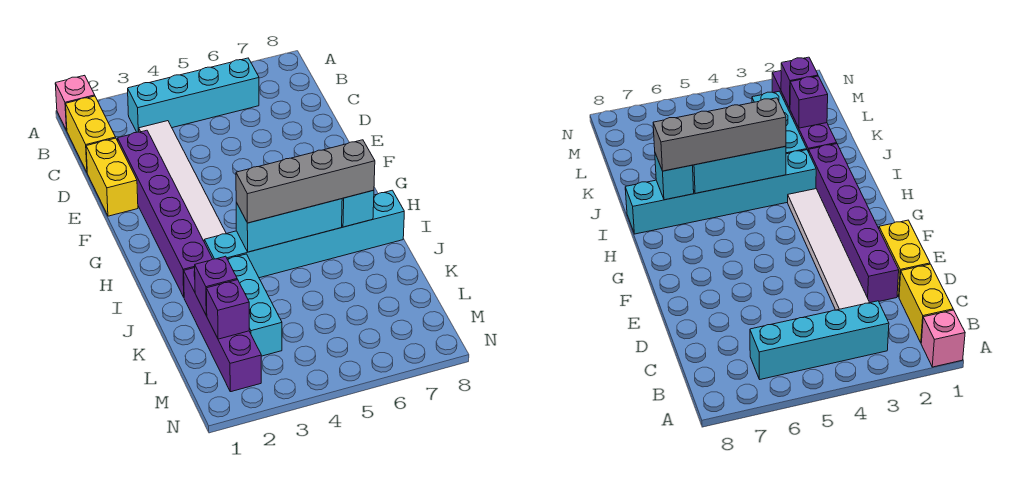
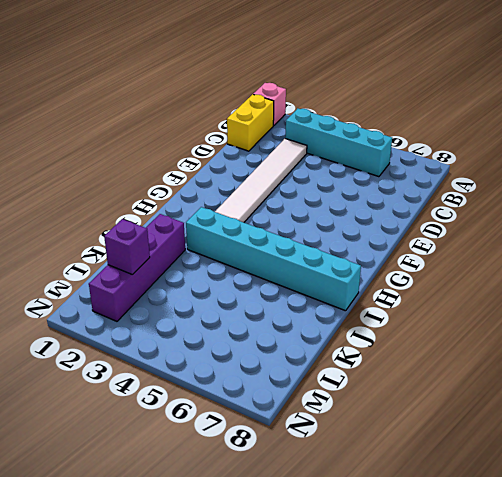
none -> yellow brick D1:E1 level 1
none -> purple brick D2:I2 level 1
none -> cyan brick J3:L3 level 1

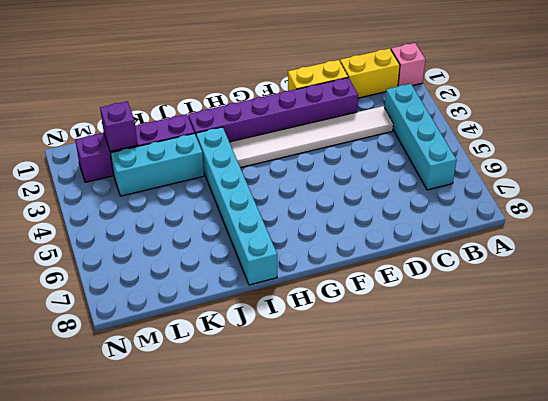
none -> cyan brick I4:I6 level 2
none -> cyan brick I7 level 2
none -> purple brick K2 level 2

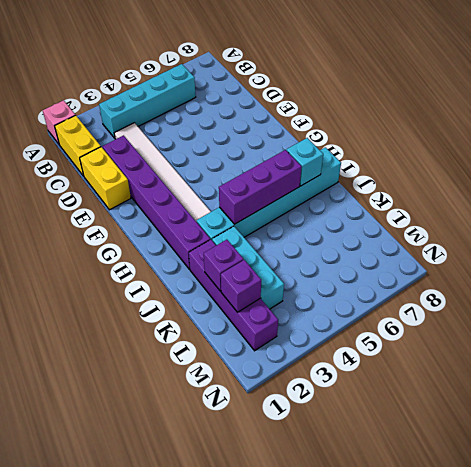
purple brick I4:I6 level 2 -> cyan brick I4:I6 level 2
none -> grey brick I4:I7 level 3

